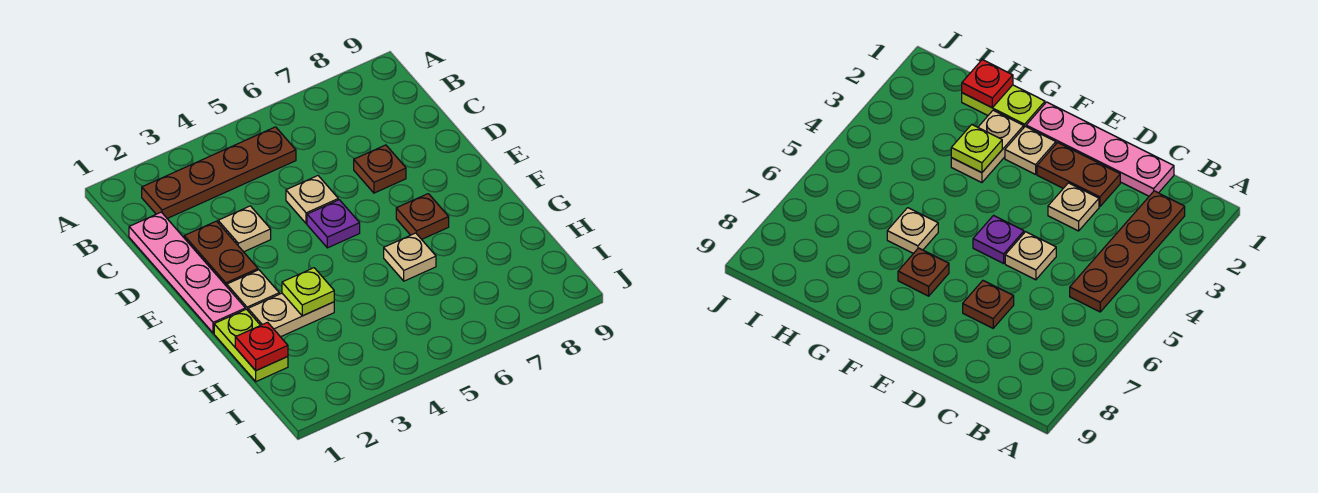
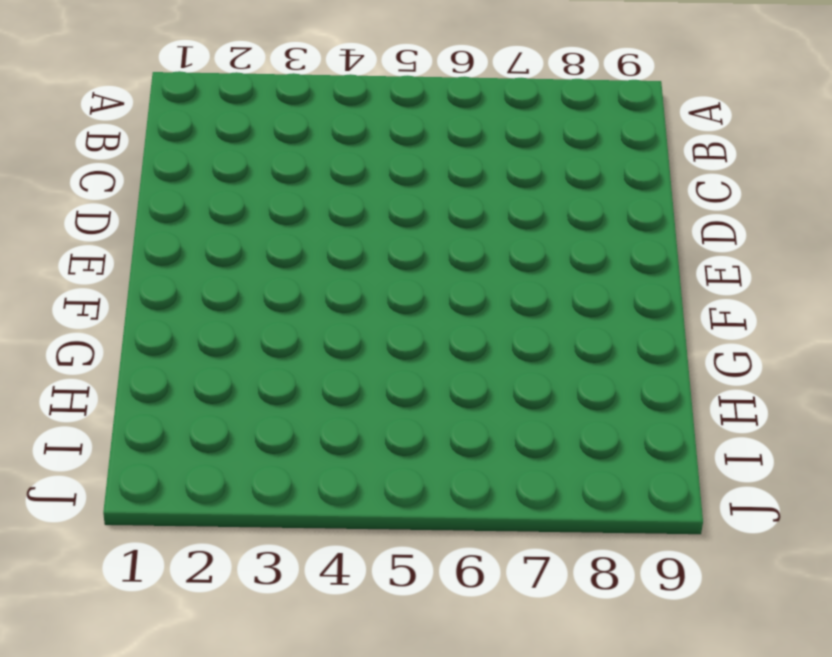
none -> brown plate B2:B5 level 1
none -> pink plate C1:F1 level 1
none -> brown plate D2:E2 level 1

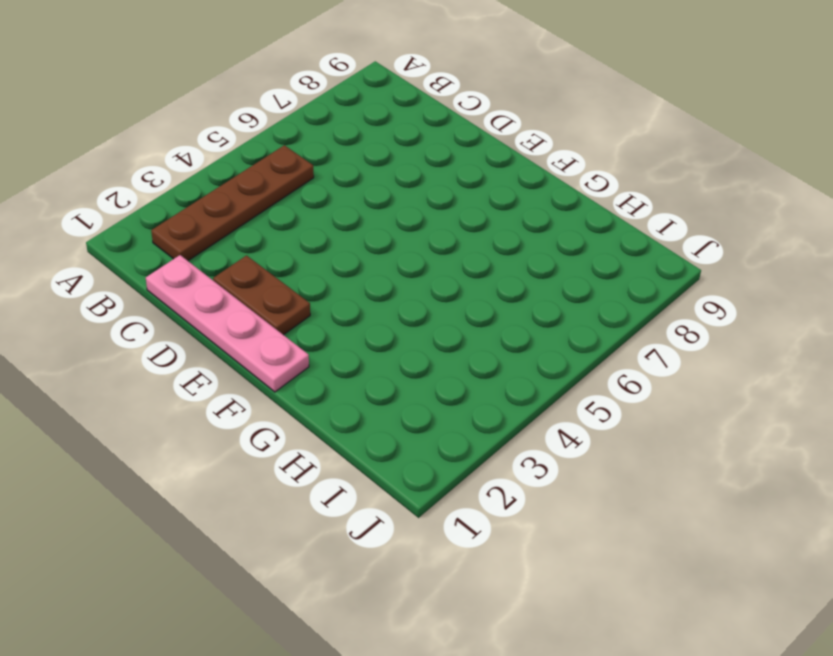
none -> tan plate D3 level 1
none -> tan plate D5 level 1
none -> brown plate D7 level 1

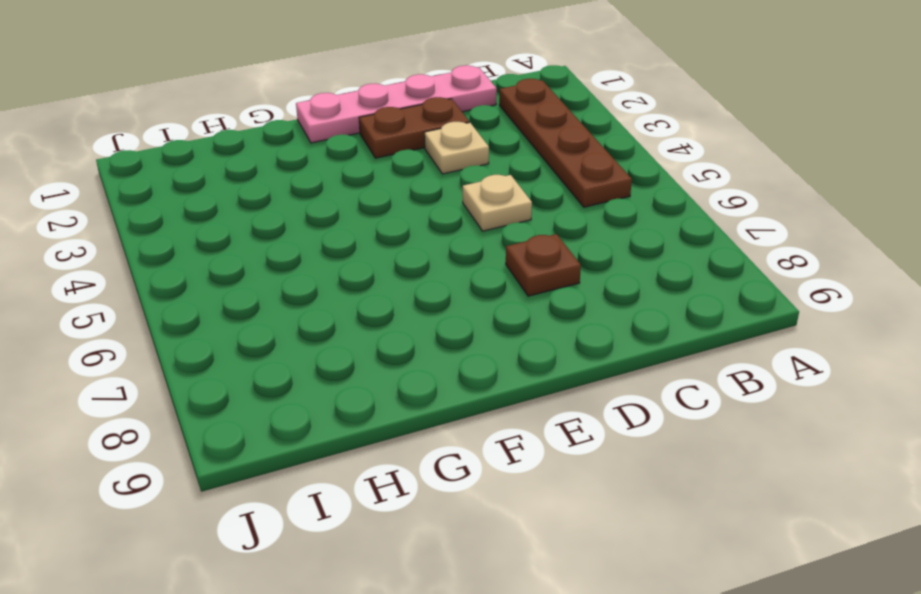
none -> purple plate E5 level 1
none -> tan plate F2 level 1
none -> brown plate F7 level 1

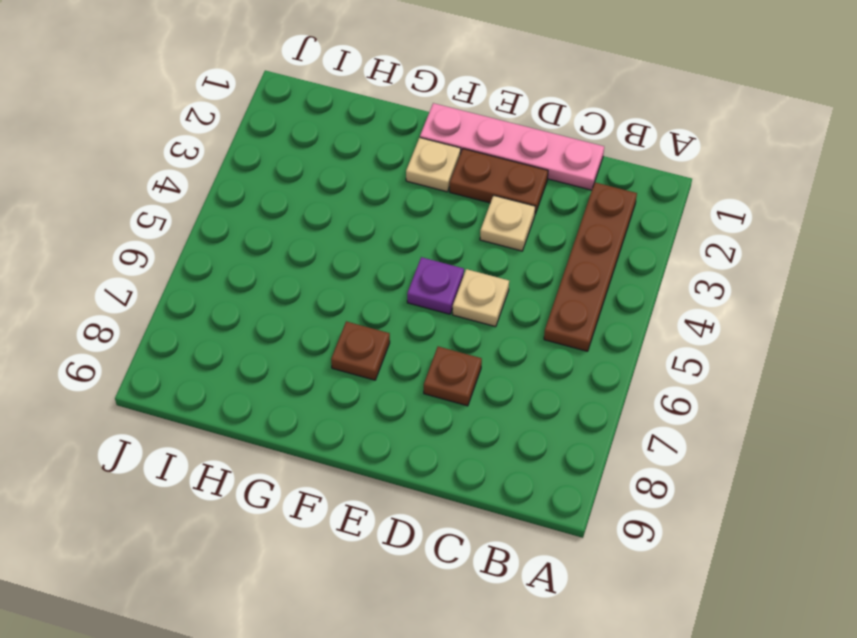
none -> lime plate G1:H1 level 1
none -> tan plate G2:G3 level 1
none -> tan plate G6 level 1

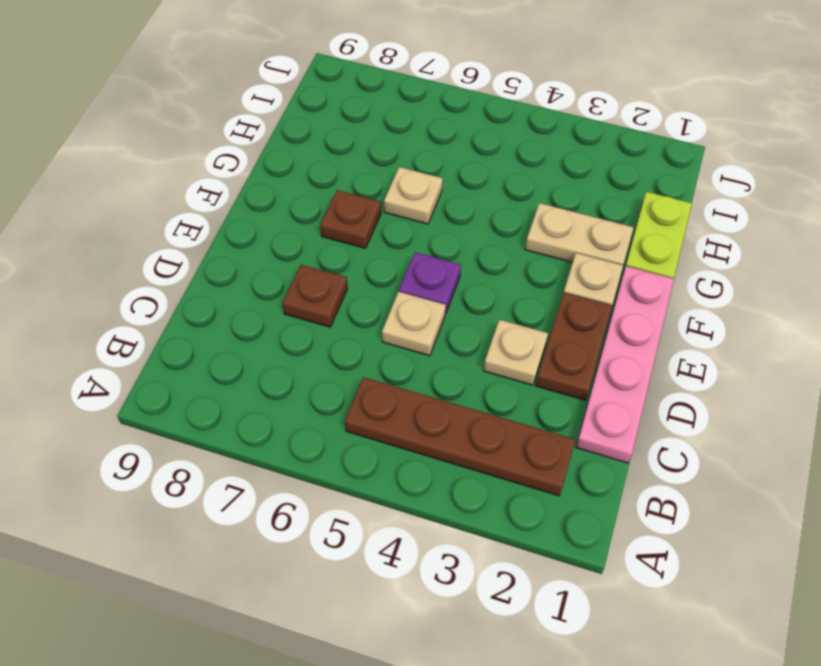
none -> lime plate G3 level 2
none -> red plate H1 level 2

